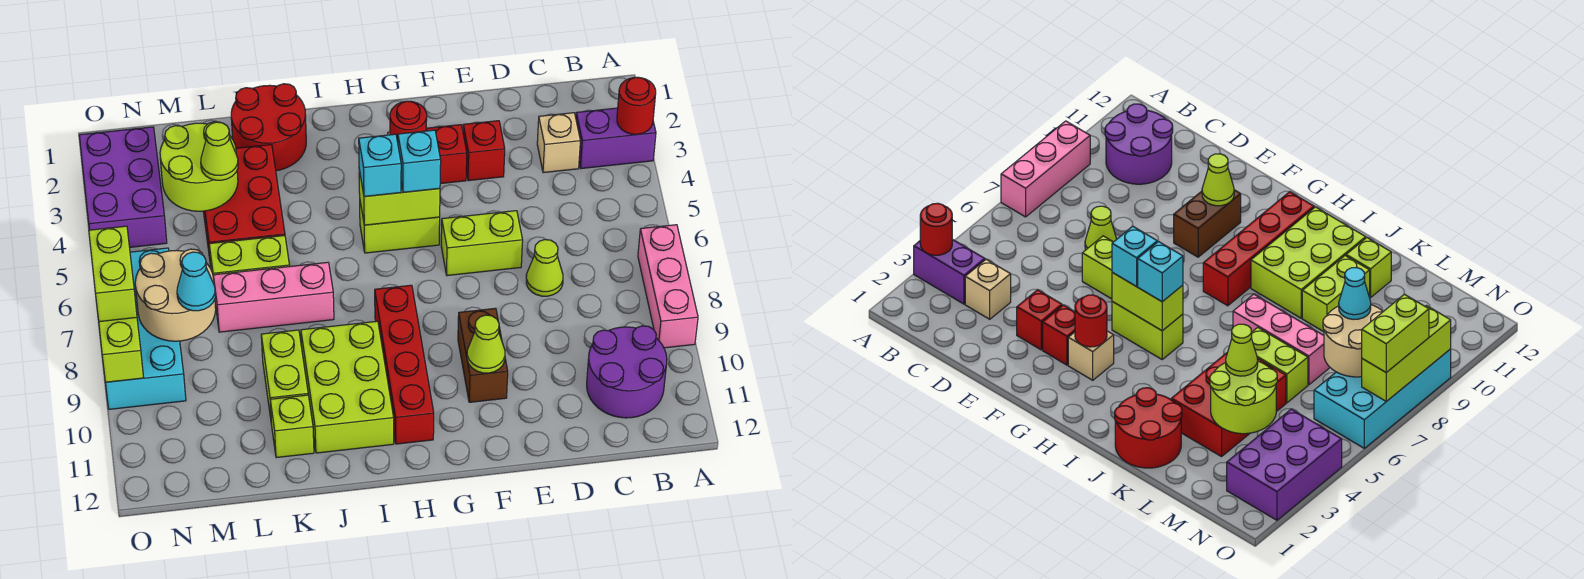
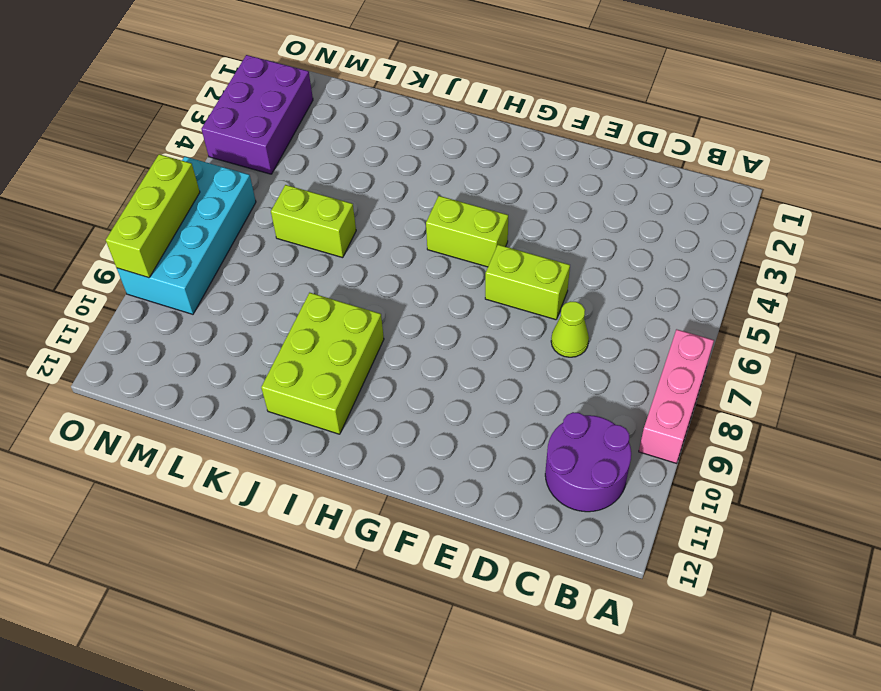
none -> purple brick A3:B3 level 1
none -> tan brick C3 level 1
none -> red brick E3 level 1
none -> red brick F3 level 1

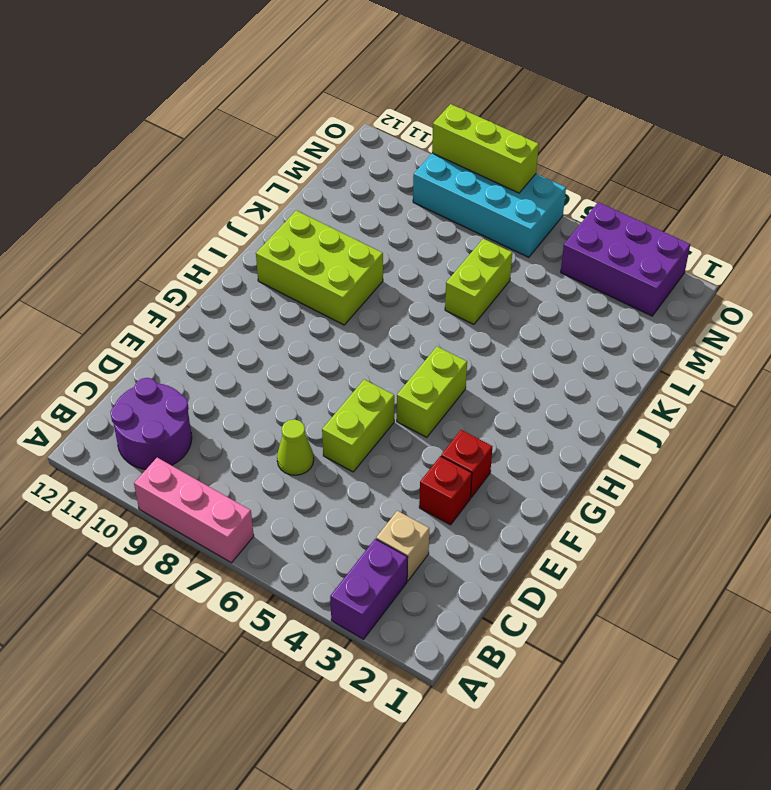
none -> brown brick F9:F10 level 1
none -> tan brick G3 level 1
none -> red brick H8:H11 level 1
none -> red round brick J1:K2 level 1

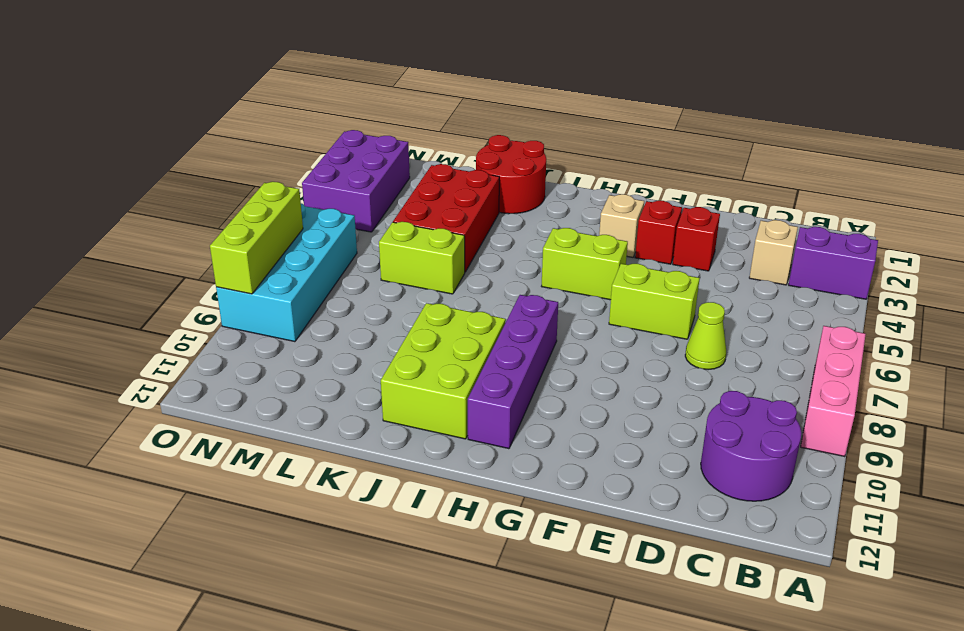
purple brick H8:H11 level 1 -> red brick H8:H11 level 1
none -> brown brick F9:F10 level 1
none -> pink brick J7:L7 level 1
none -> lime brick K9:K10 level 1
none -> lime brick K11 level 1

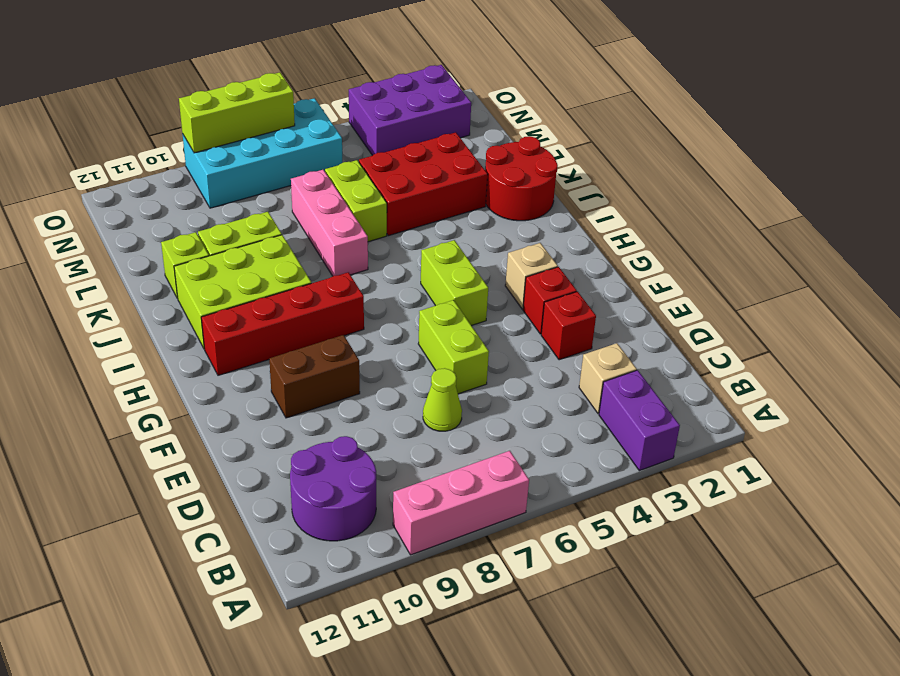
none -> red round brick A3 level 2
none -> lime cone F10 level 2
none -> red round brick G3 level 2
none -> lime brick G5:H5 level 2

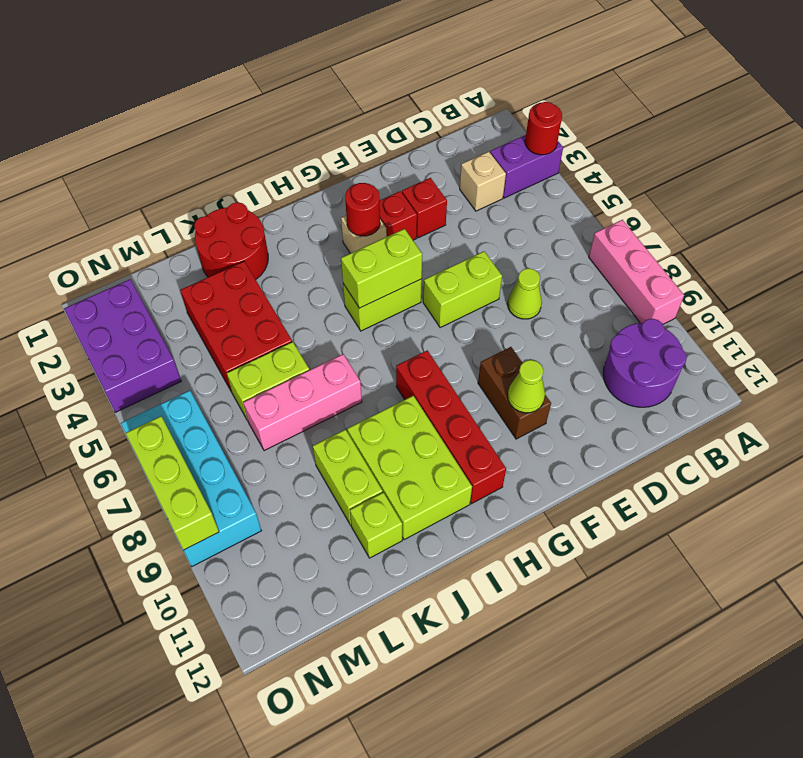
none -> lime round brick L3:M4 level 2
none -> tan round brick M7:N8 level 2
none -> cyan brick G5 level 3
none -> cyan brick H5 level 3

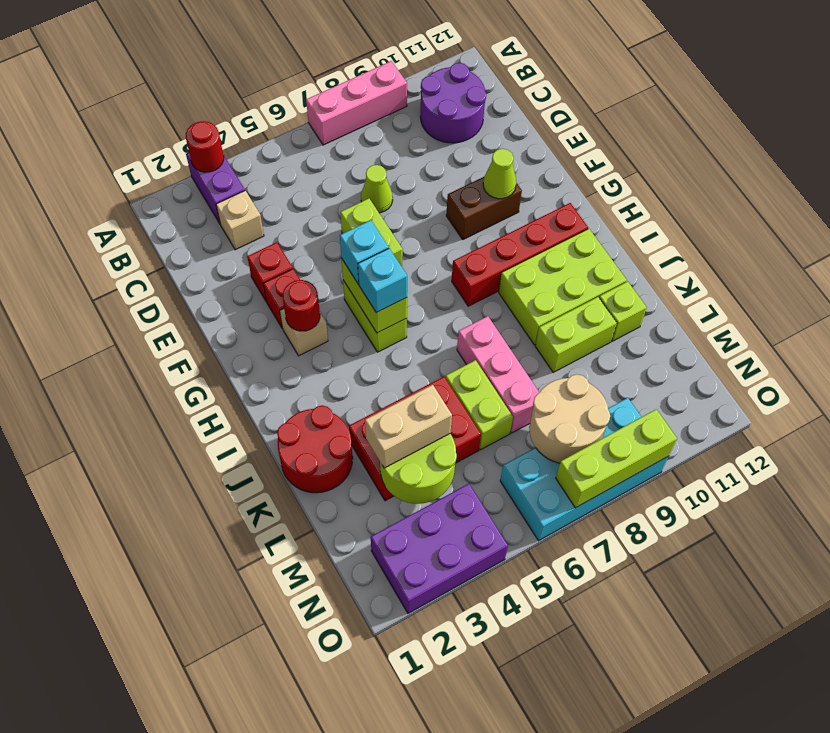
tan brick L3:L4 level 3 -> lime cone L4 level 3
none -> cyan cone M8 level 3
none -> lime brick O7:O8 level 3

